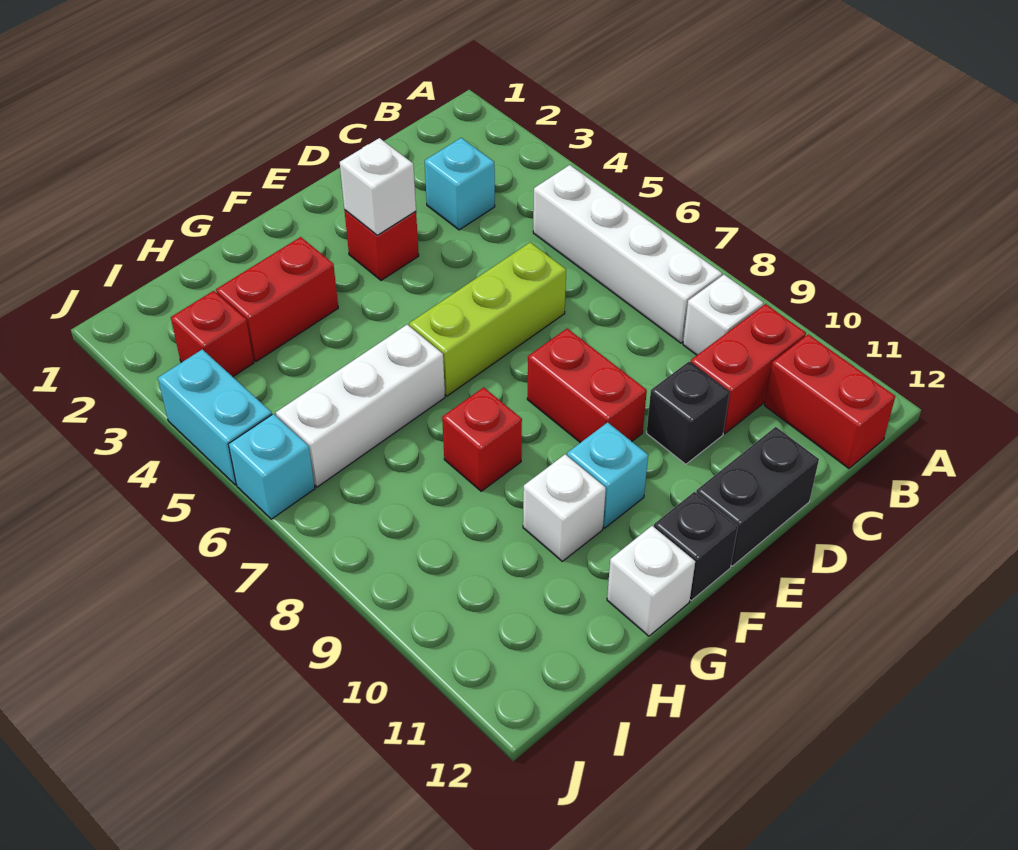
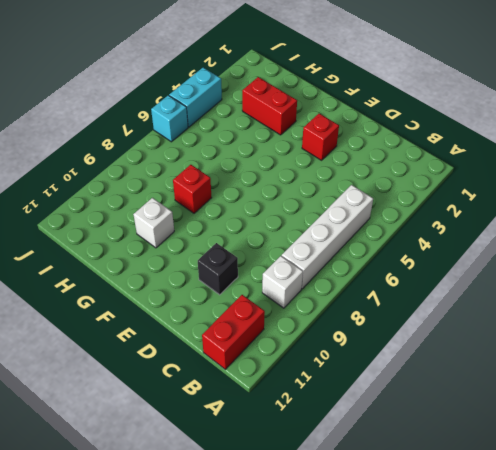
none -> red brick B10:C10 level 1
none -> cyan brick C3 level 1
none -> lime brick D6:F6 level 1

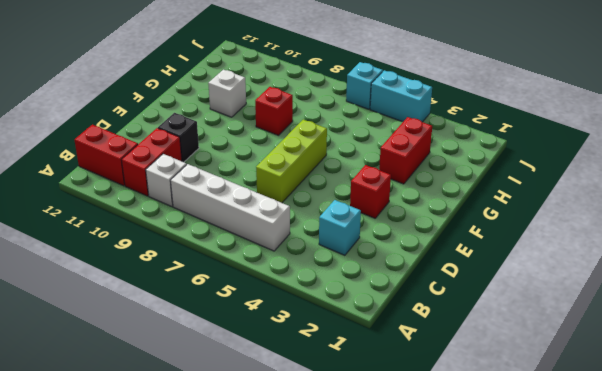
none -> black brick D12:E12 level 1
none -> red brick E8:E9 level 1
none -> cyan brick F10 level 1

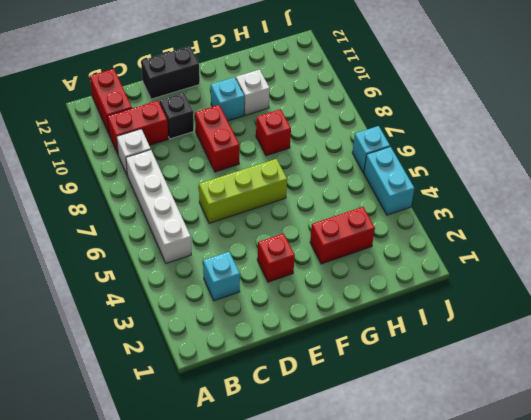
none -> black brick F12 level 1
none -> white brick G6:I6 level 1
none -> white brick G12 level 1

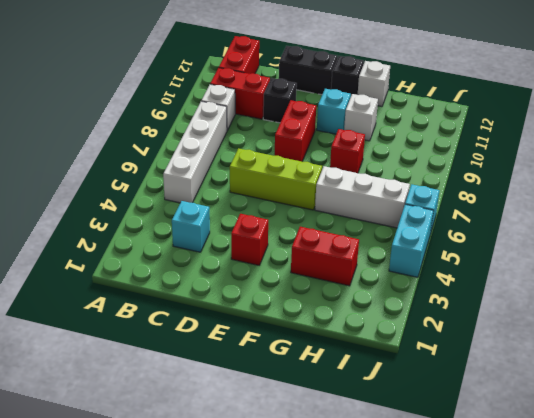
none -> red brick I3 level 1
none -> white brick E3 level 2

